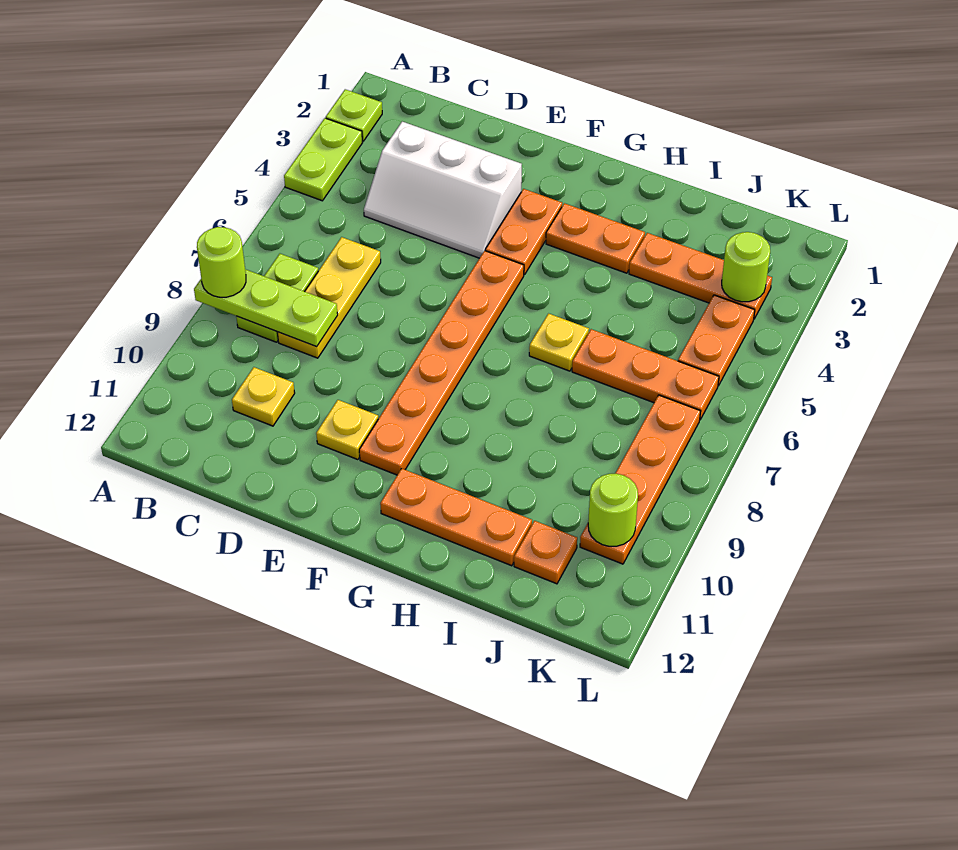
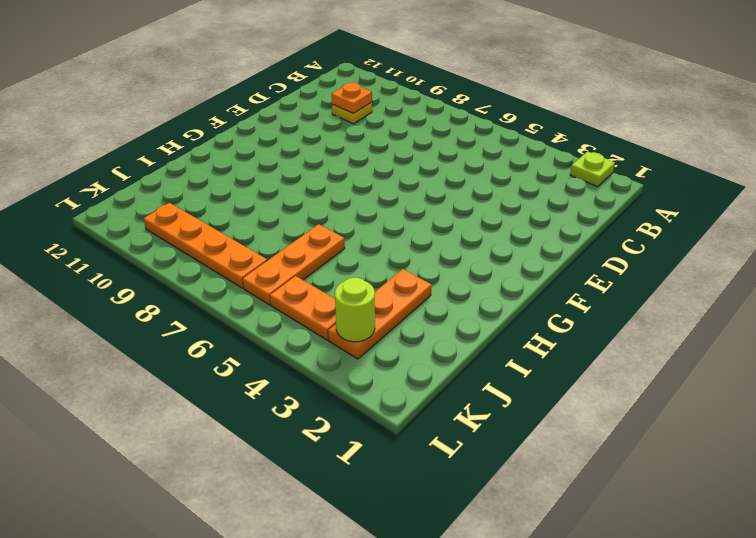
orange plate C10 level 2 -> orange plate J11 level 1
none -> lime plate A3:A4 level 1
none -> lime plate B7:B8 level 1
none -> white slope C3:E4 level 1 top 3

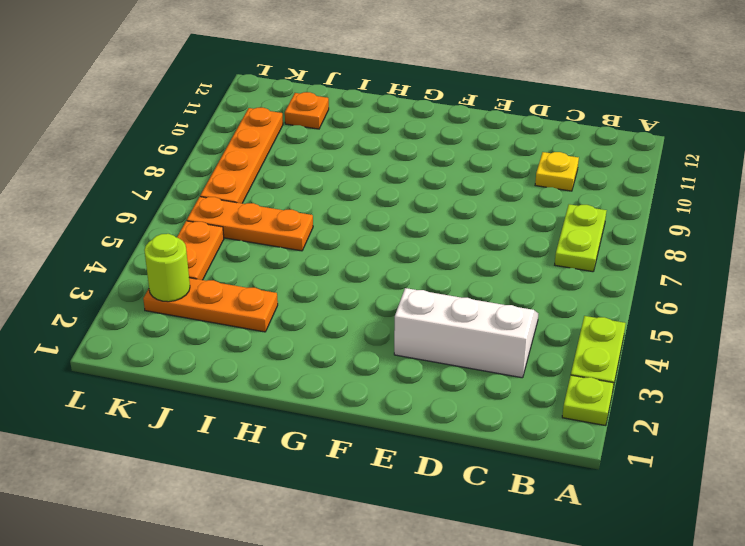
none -> yellow plate C6:C8 level 1
none -> yellow plate E10 level 1
none -> orange plate F3:F4 level 1

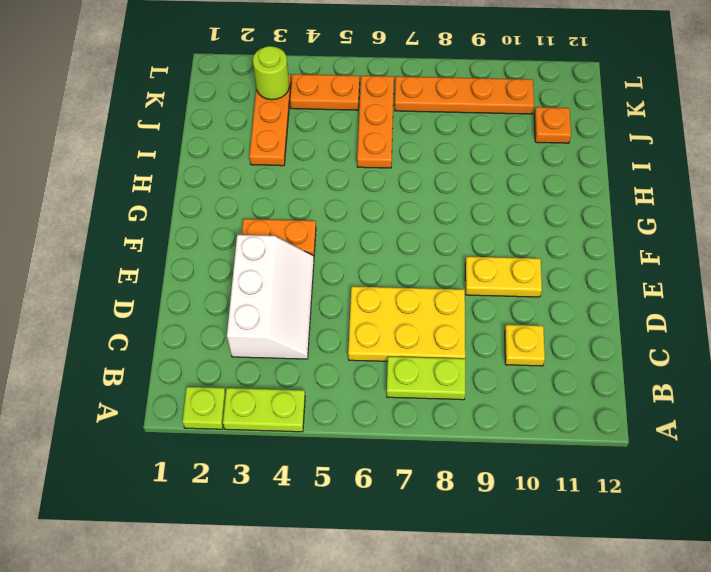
yellow plate C6:D8 level 1 -> yellow plate C6:C8 level 1
yellow plate E9:E10 level 1 -> yellow plate E10 level 1
none -> orange plate F5:F10 level 1
none -> orange plate G3:H3 level 1
none -> orange plate G11:I11 level 1

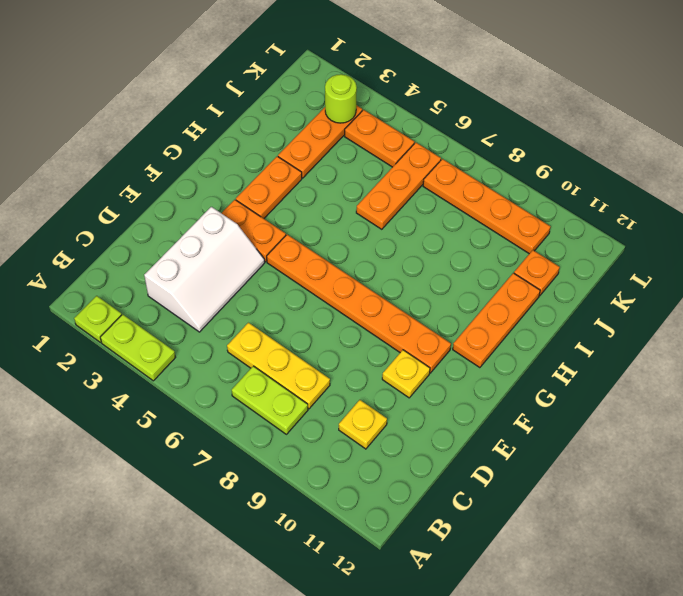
none -> yellow plate H6 level 1
none -> lime plate A8:C8 level 2
none -> lime round brick K10 level 2

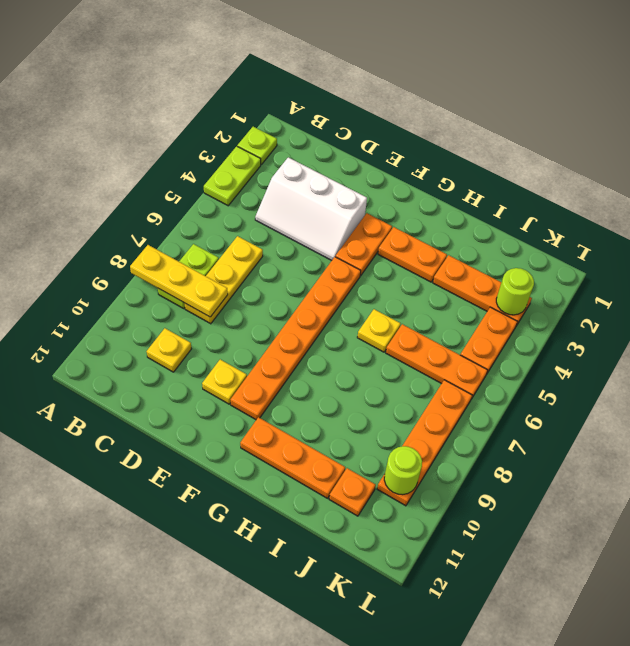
yellow plate A8:C8 level 2 -> lime plate A8:C8 level 2
none -> lime round brick A8 level 3

